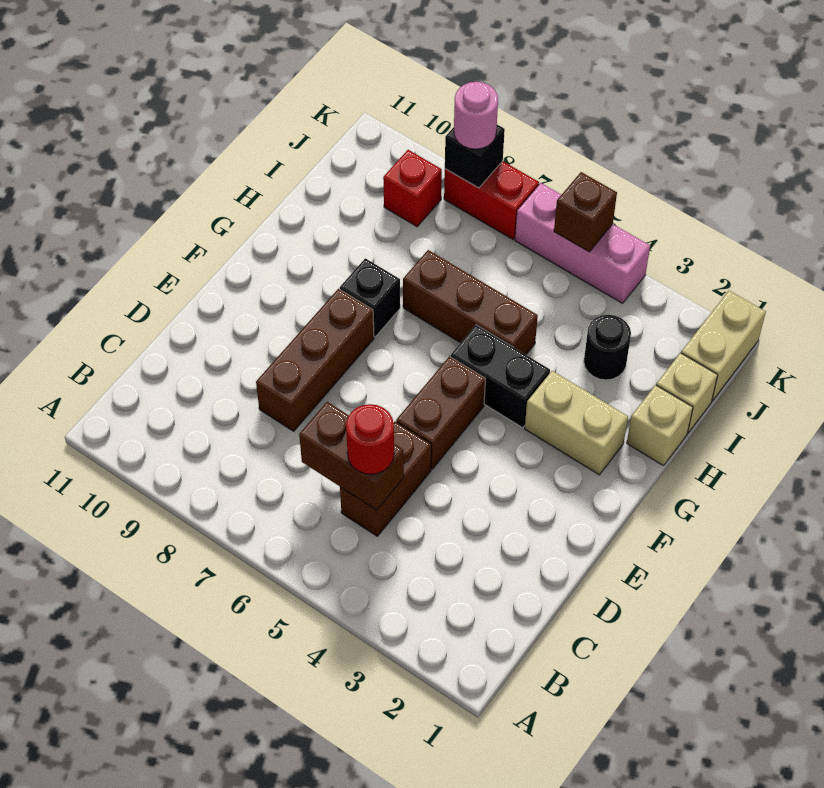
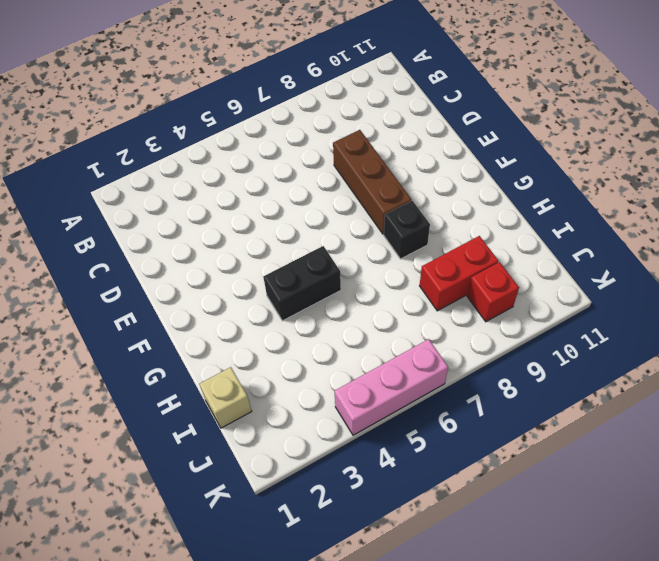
red brick I8:I9 level 1 -> red brick K7:K8 level 1
none -> brown brick C5:D5 level 1
none -> brown brick E5:F5 level 1
none -> tan brick G2:G3 level 1

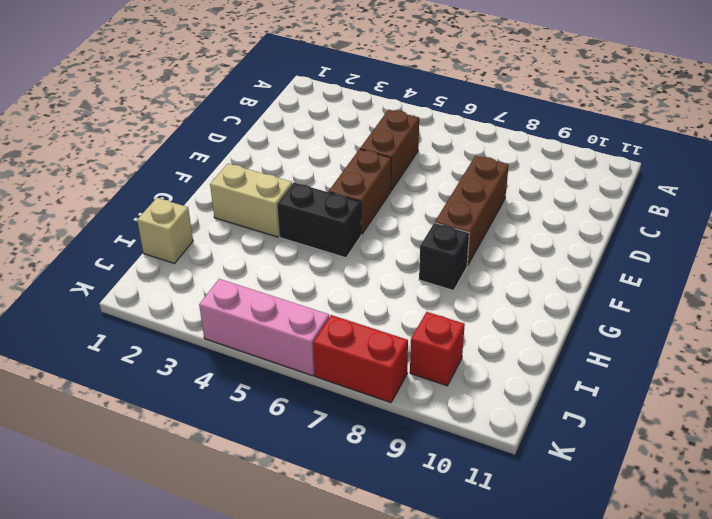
none -> tan brick H1 level 1
none -> brown brick H5:H7 level 1
none -> black round brick I3 level 1

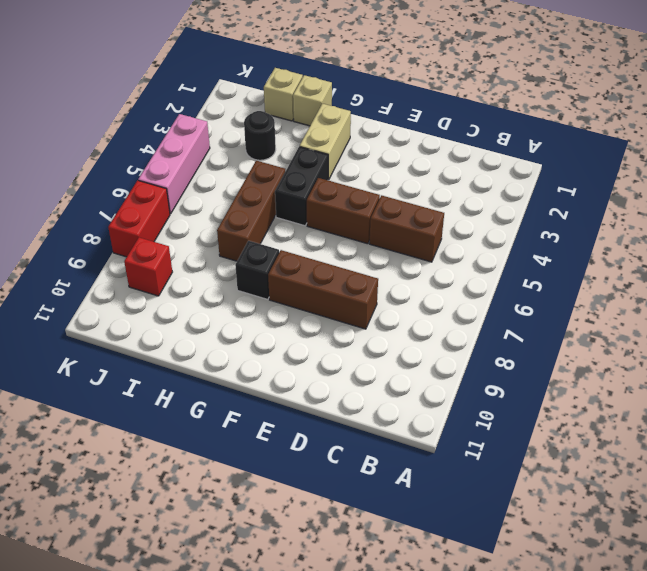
none -> tan brick J1:K1 level 1
none -> brown brick C5:C6 level 2
none -> brown brick K5 level 2

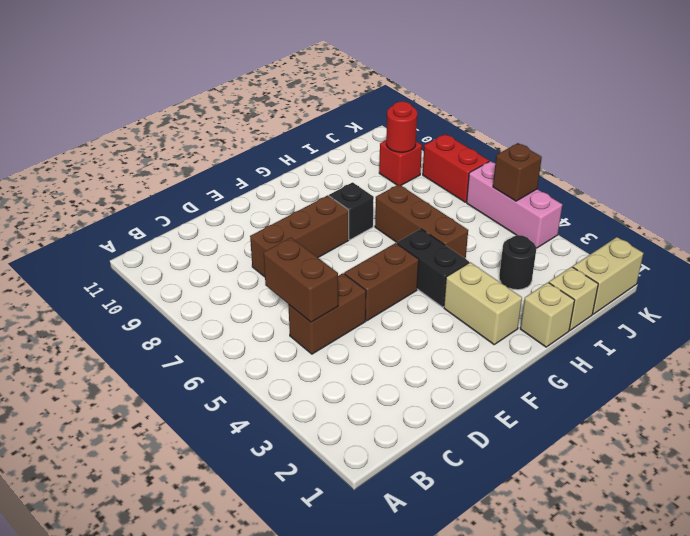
red round brick J9 level 2 -> red round brick C5 level 3
none -> black brick K8 level 2
none -> pink round brick K8 level 3

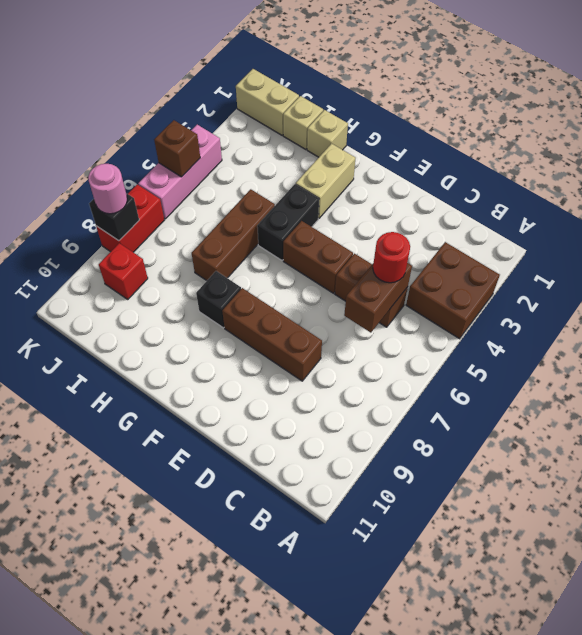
brown brick A3:B4 level 1 -> none
none -> black round brick I3 level 1

